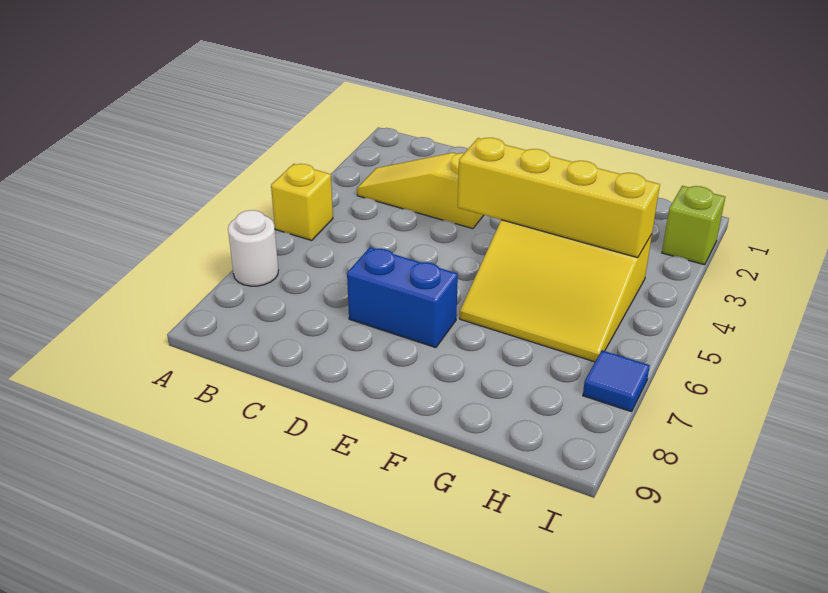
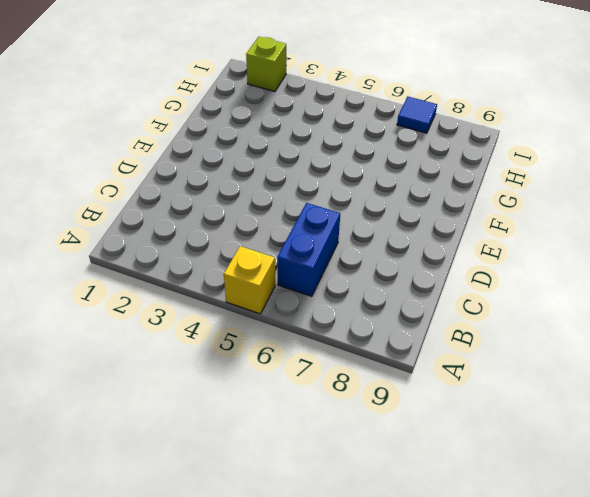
blue brick B6:C6 level 1 -> blue brick D7:E7 level 1
none -> white round brick A7 level 1
none -> yellow slope B3:D3 level 1 top D

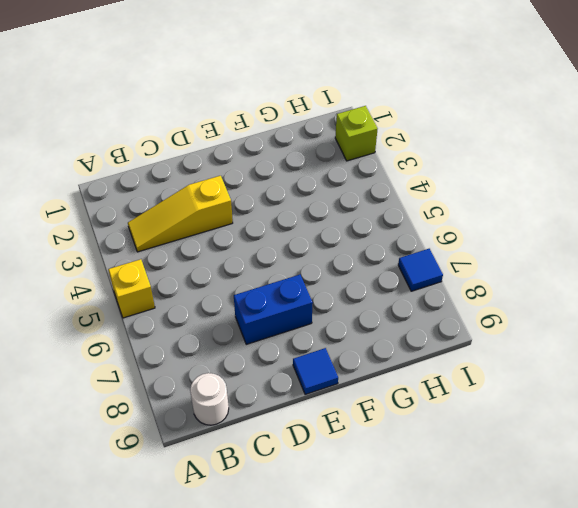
white round brick B9 level 1 -> white round brick A7 level 1
blue tile E9 level 1 -> none
none -> yellow slope F4:H6 level 1 top 4
none -> yellow brick E4:H4 level 2

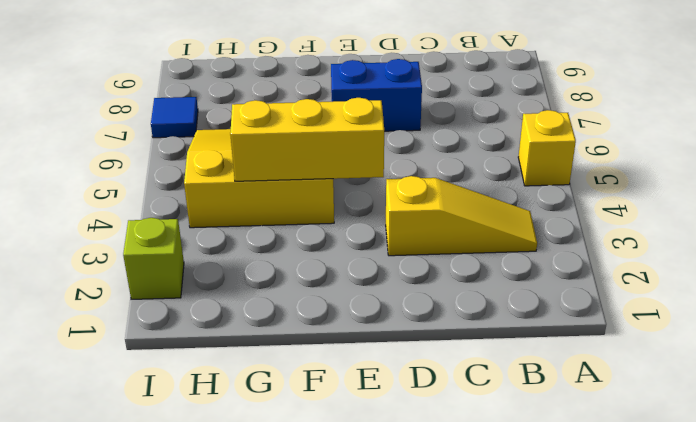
yellow brick E4:G4 level 2 -> yellow brick E4:H4 level 2
none -> white round brick A7 level 1

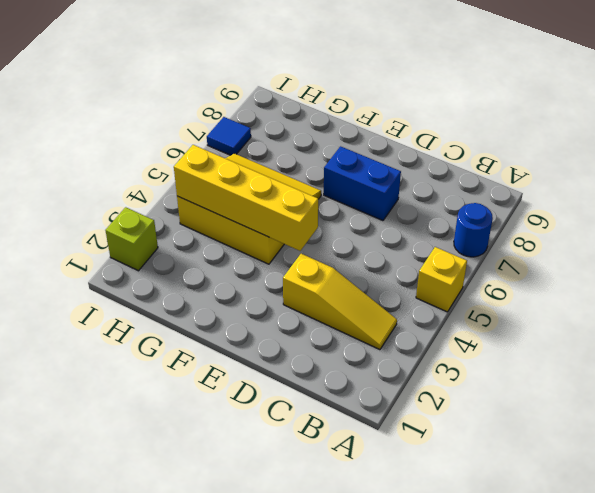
blue round brick A7 level 1 -> white round brick A7 level 1

